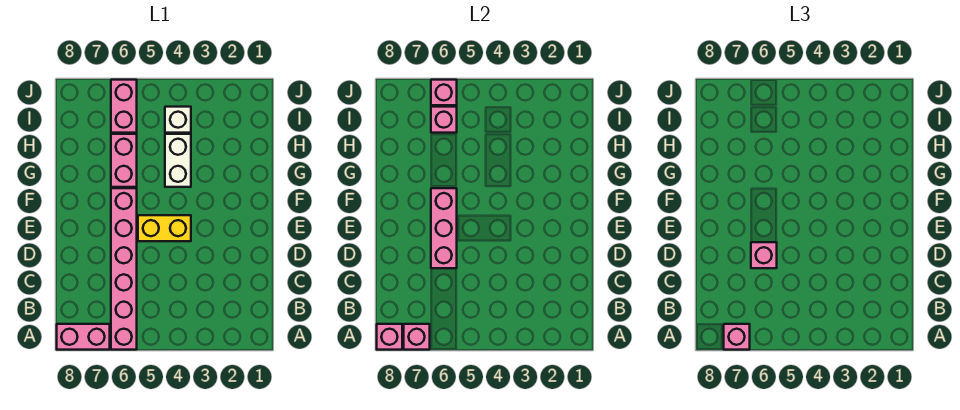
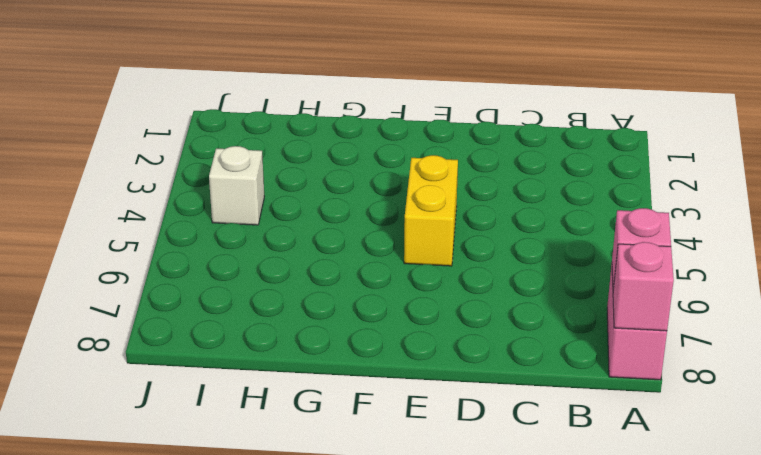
none -> pink brick A6:F6 level 1
none -> white brick G4:H4 level 1
none -> pink brick G6:H6 level 1

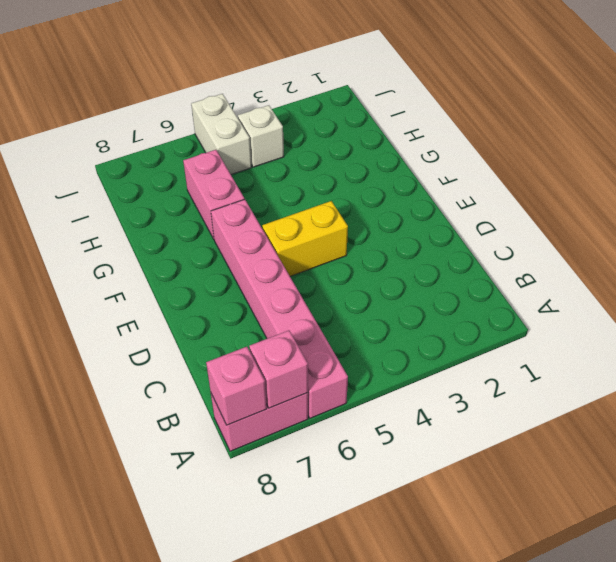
white brick I5:J5 level 1 -> white brick G4:H4 level 1
none -> pink brick I6:J6 level 1
none -> pink brick D6:F6 level 2
none -> pink brick I6 level 2

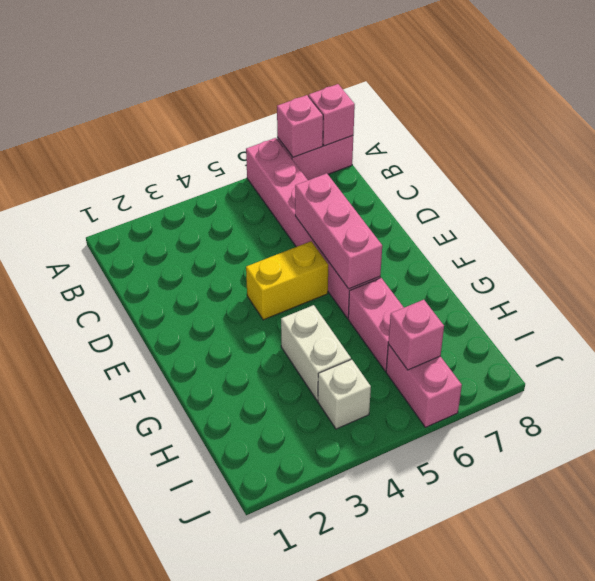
none -> pink brick J6 level 2
none -> pink brick A7 level 3
none -> pink brick D6 level 3

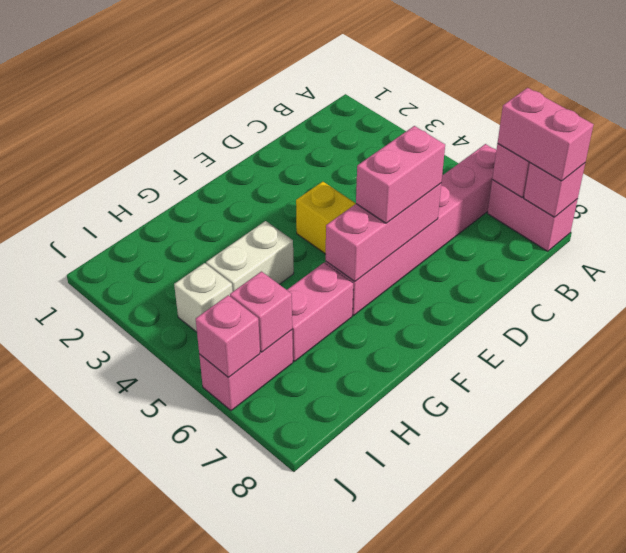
pink brick A7:A8 level 3 -> pink brick A7 level 3
pink brick D6:E6 level 3 -> pink brick D6 level 3

